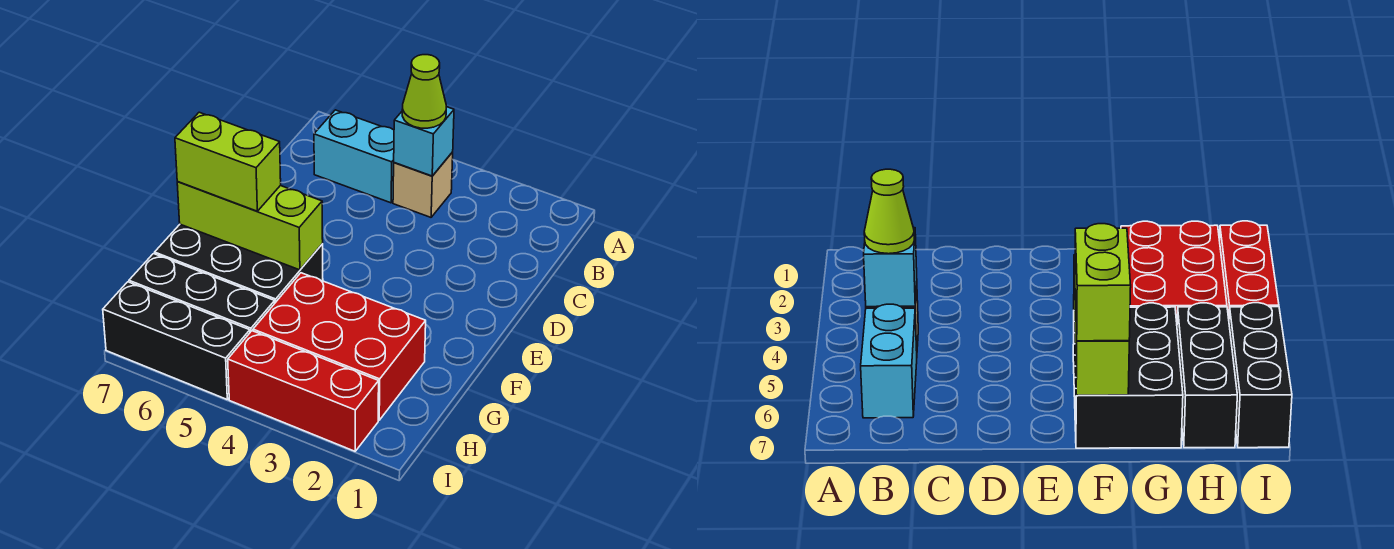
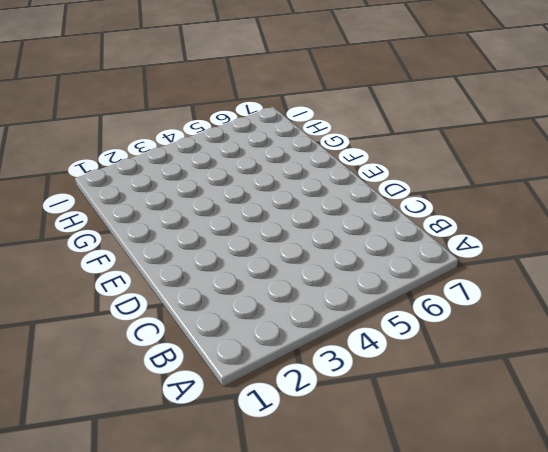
none -> tan brick B4 level 1
none -> cyan brick B5:B6 level 1

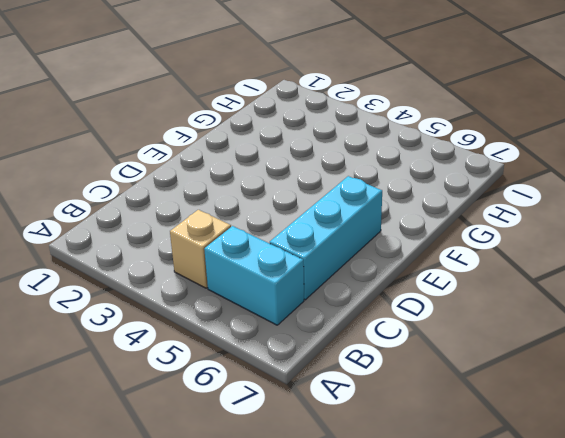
cyan brick C6:E6 level 1 -> none
none -> black brick F5:G7 level 1
none -> red brick G2:H4 level 1

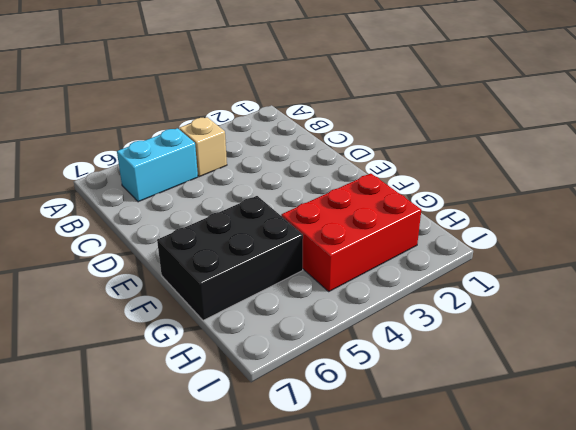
none -> black brick H5:H7 level 1
none -> red brick I2:I4 level 1

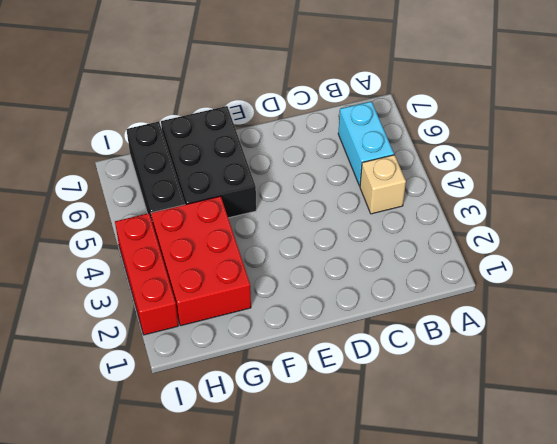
none -> black brick I5:I7 level 1
none -> cyan brick B4 level 2

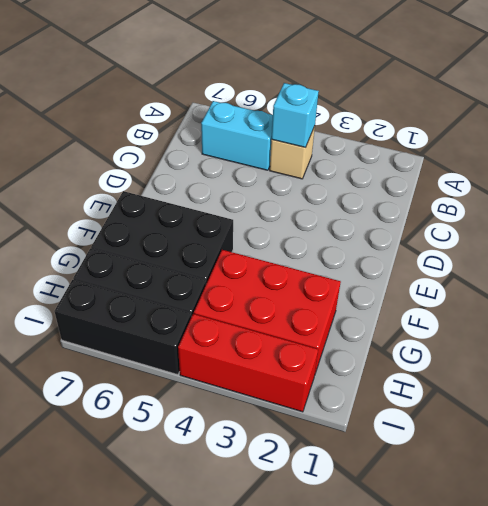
none -> lime brick F5:F7 level 2
none -> lime cone B4 level 3

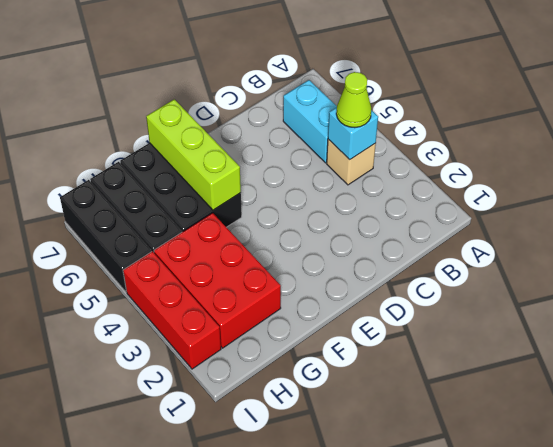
none -> lime brick F6:F7 level 3

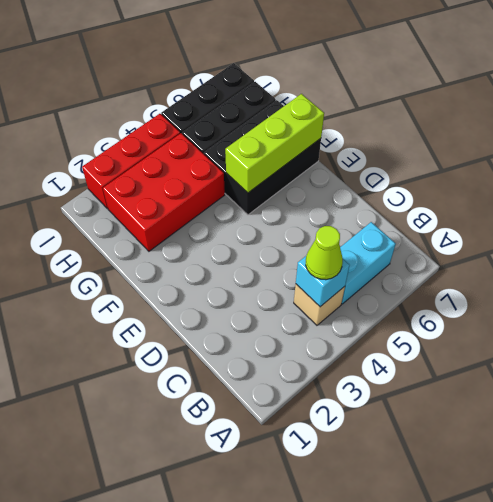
none -> lime brick F6:F7 level 3

